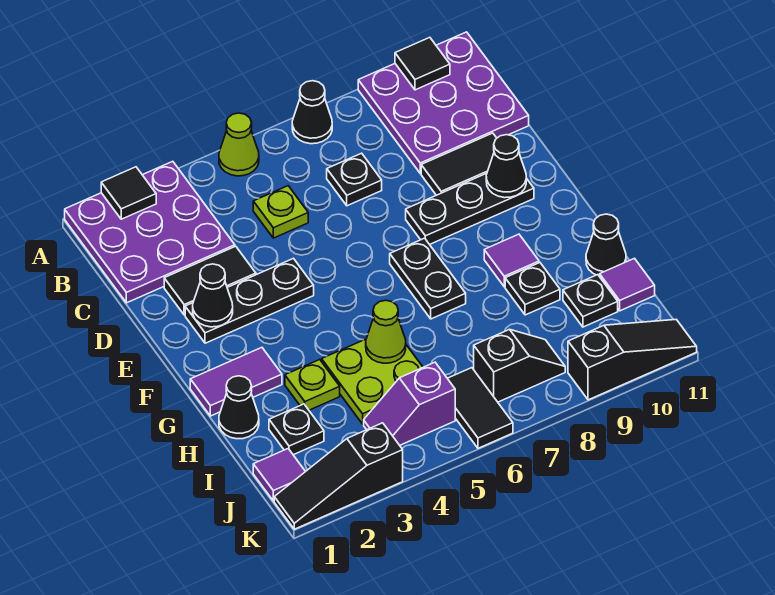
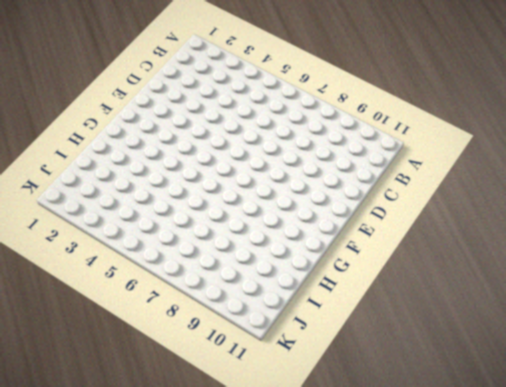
none -> purple plate A1:C3 level 1
none -> lime cone A5 level 1
none -> black cone A7 level 1
none -> purple plate A9:C11 level 1

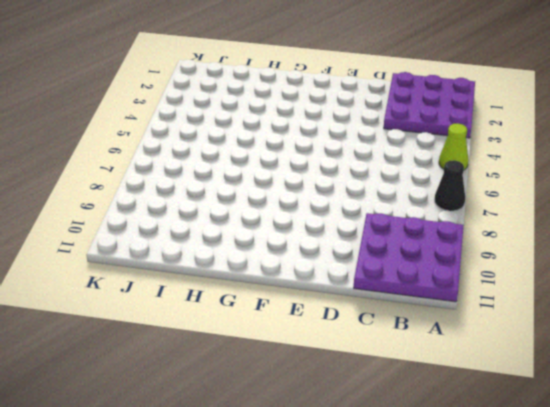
none -> lime plate C5 level 1
none -> black plate C7 level 1
none -> black tile D2:D3 level 1
none -> black tile D9:D10 level 1

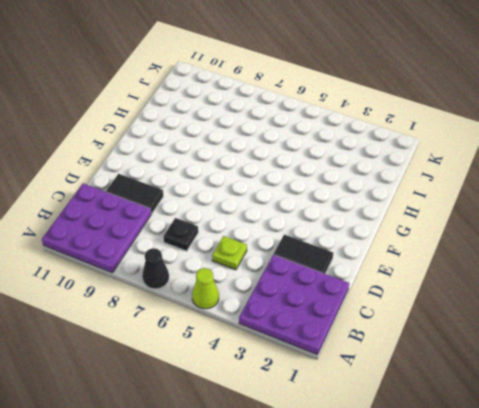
none -> black plate E2:E4 level 1
none -> black plate E8:E10 level 1
none -> black plate F7:G7 level 1
none -> purple tile G1:G2 level 1

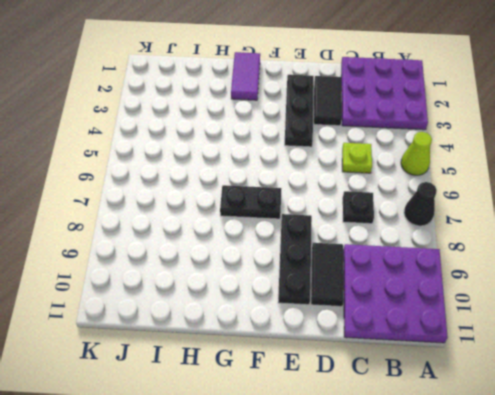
none -> purple tile G9 level 1
none -> black cone H1 level 1
none -> lime plate H3 level 1
none -> lime plate H4:I5 level 1

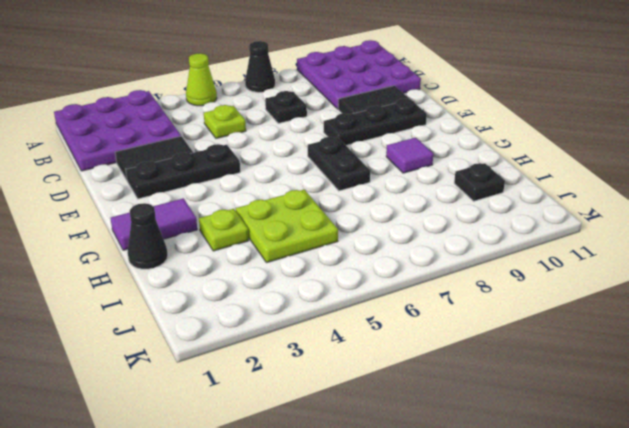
none -> black plate H9 level 1
none -> black cone H11 level 1
none -> black plate I2 level 1
none -> purple tile I11 level 1

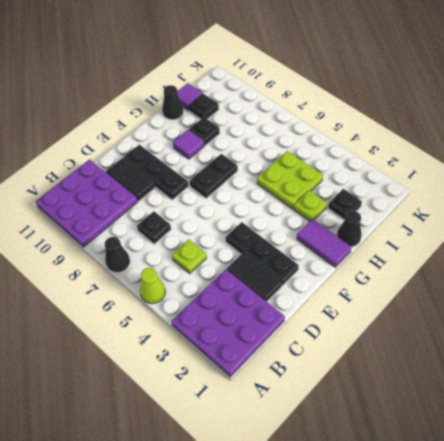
none -> purple tile J1 level 1
none -> purple slope J4:J5 level 1 top 5
none -> black tile J6:K6 level 1
none -> black slope J7:J8 level 1 top 7

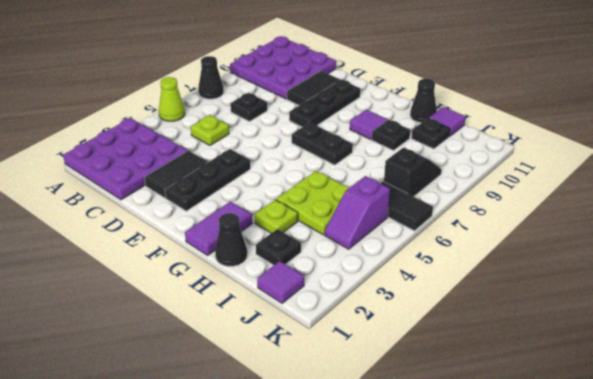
none -> black slope K1:K3 level 1 top 3
none -> black slope K9:K11 level 1 top 9
none -> black tile A2 level 2
none -> black tile A10 level 2

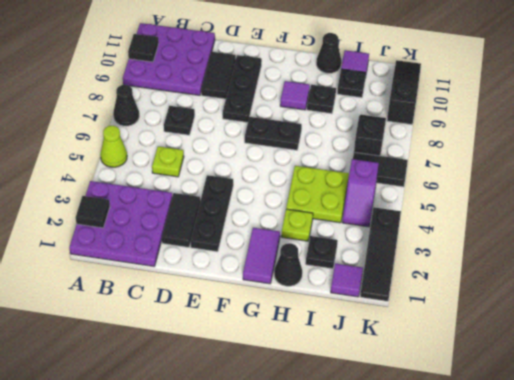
none -> black cone E2 level 2
none -> black cone E10 level 2
none -> lime cone H5 level 2

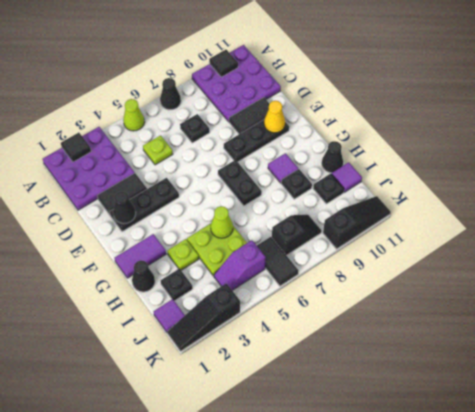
yellow cone E10 level 2 -> black cone E10 level 2

